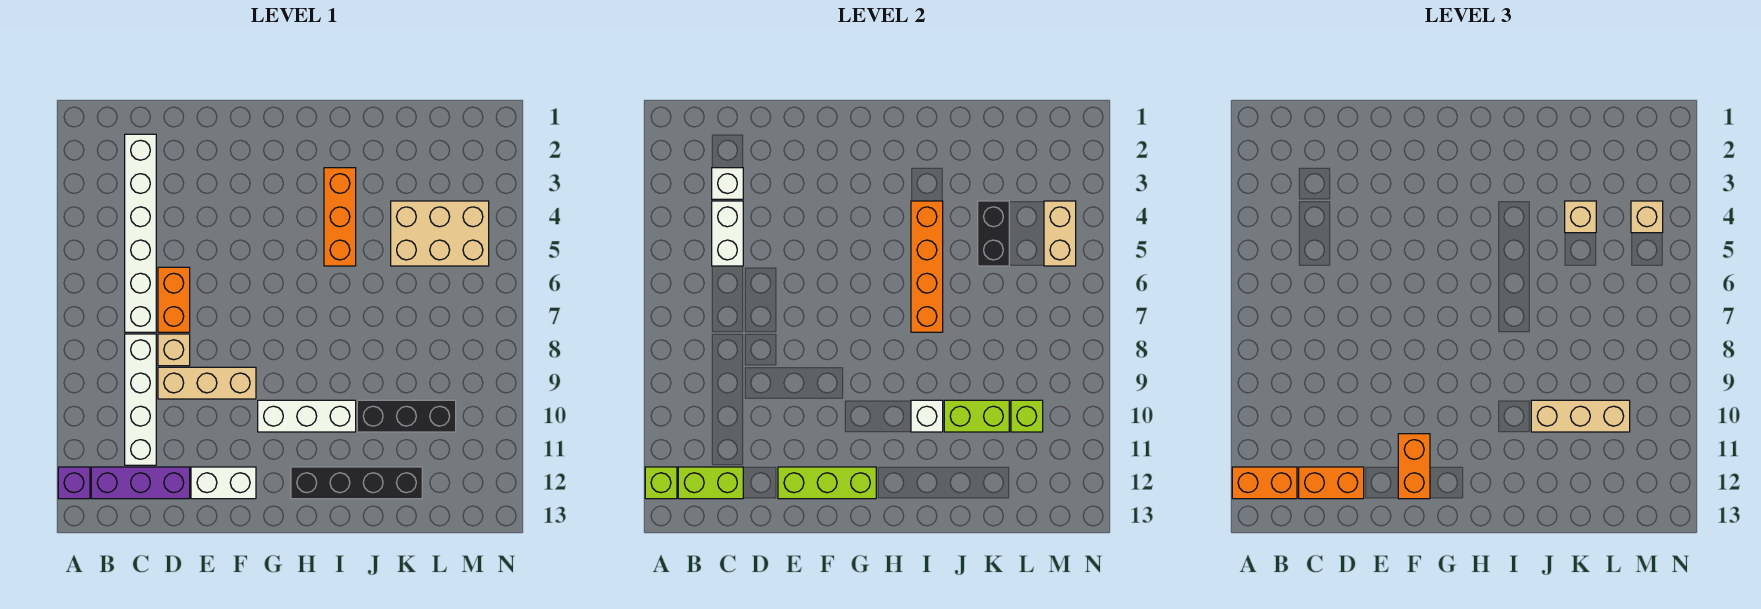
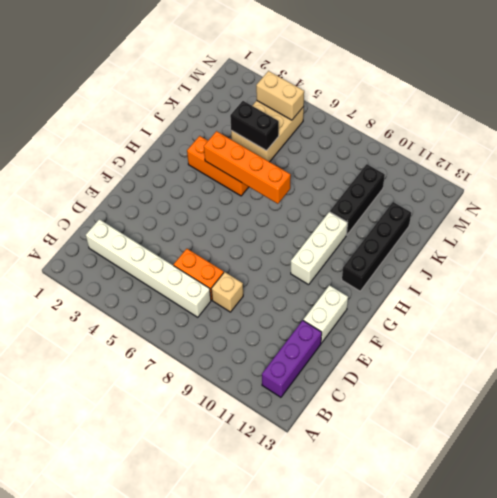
none -> purple brick A12 level 1
none -> white brick C8:C11 level 1
none -> tan brick D9:F9 level 1
none -> lime brick A12 level 2

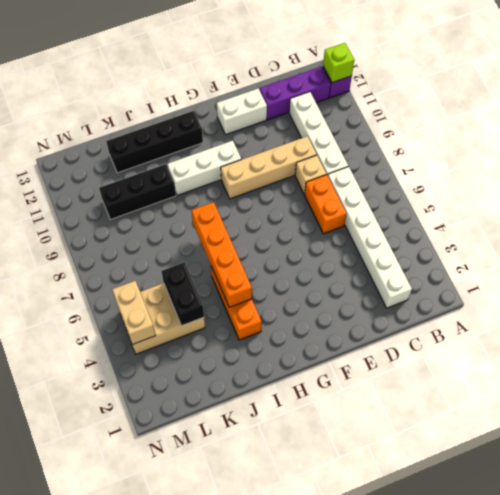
tan brick D9:G9 level 1 -> tan brick D9:F9 level 1
none -> lime brick B12:C12 level 2
none -> white brick C3 level 2
none -> white brick C4:C5 level 2
none -> lime brick E12:G12 level 2

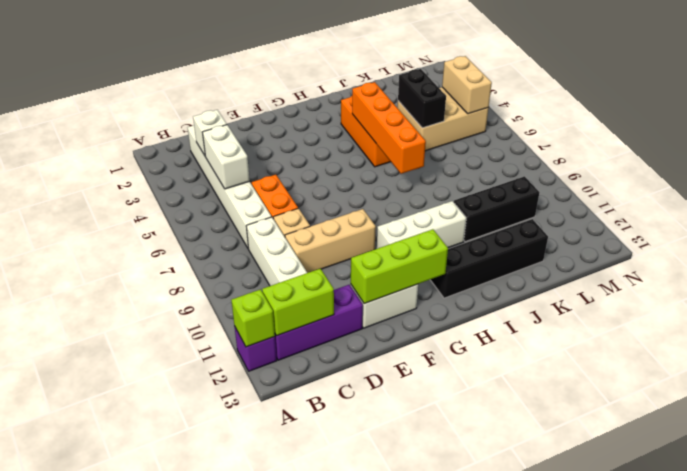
none -> white brick I10 level 2
none -> lime brick J10:K10 level 2
none -> lime brick L10 level 2
none -> orange brick A12:B12 level 3

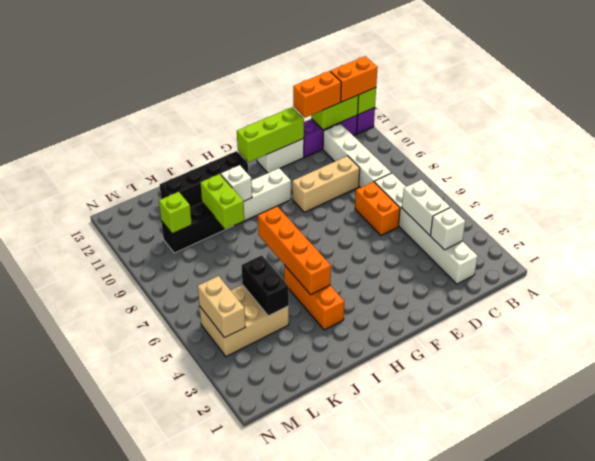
lime brick J9:J10 level 2 -> lime brick J10:K10 level 2
none -> tan brick D8 level 1
none -> orange brick F11:F12 level 3
none -> tan brick J10:L10 level 3
none -> tan brick K4 level 3

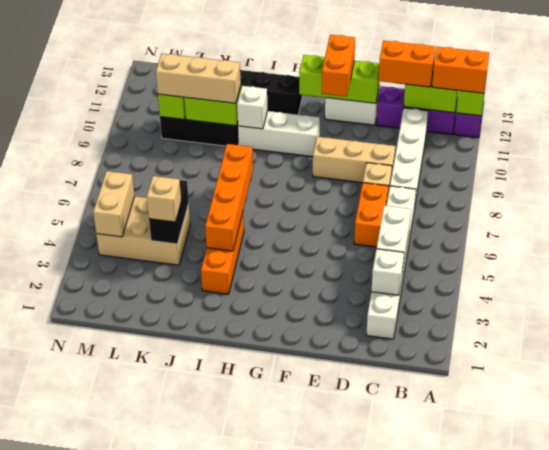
none -> tan brick M4 level 3

